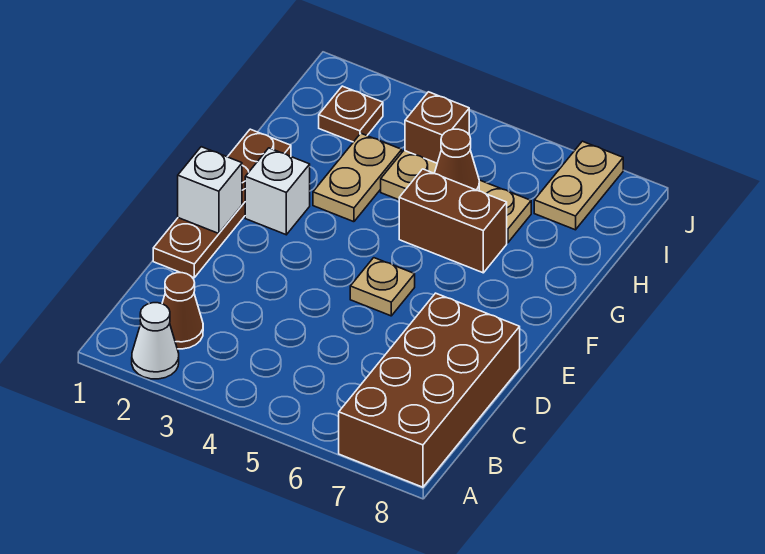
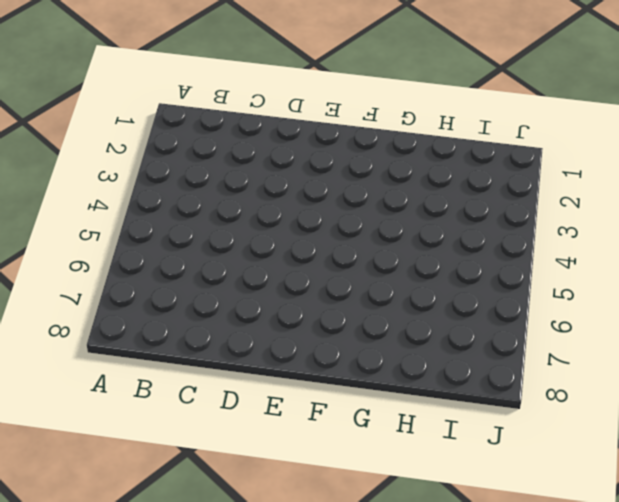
none -> white cone A2 level 1
none -> brown brick A7:D8 level 1
none -> brown cone B2 level 1

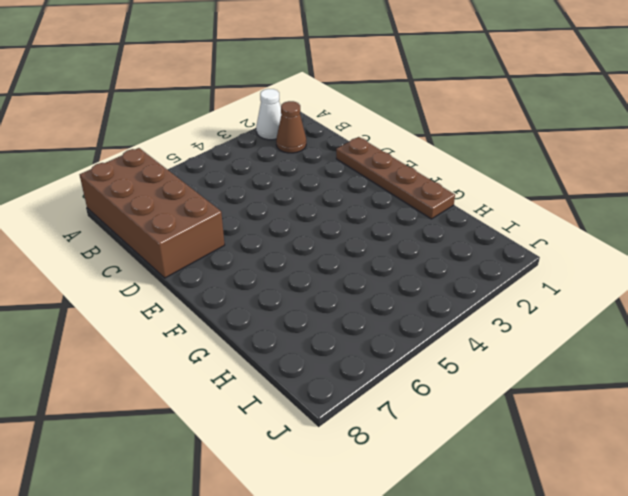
none -> tan plate E5 level 1
none -> white brick F2 level 1
none -> tan plate G3:H3 level 1

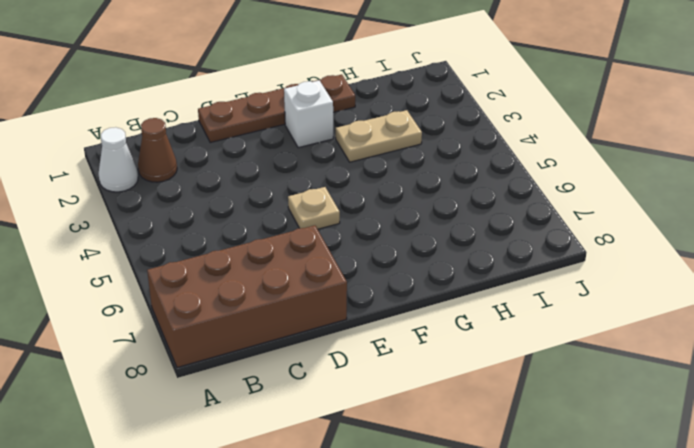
none -> brown brick G5:G6 level 1
none -> tan plate H4:H6 level 1
none -> brown plate I2 level 1

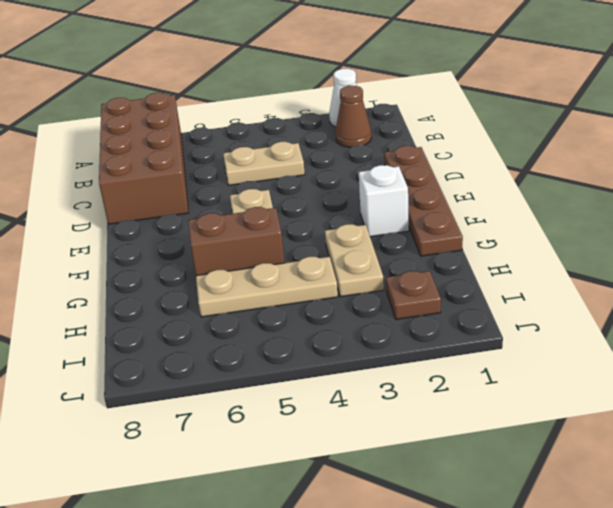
tan plate C4:C5 level 1 -> tan plate I7:J7 level 1
none -> brown brick I4 level 1
none -> white brick E1 level 2
none -> brown cone H5 level 2

